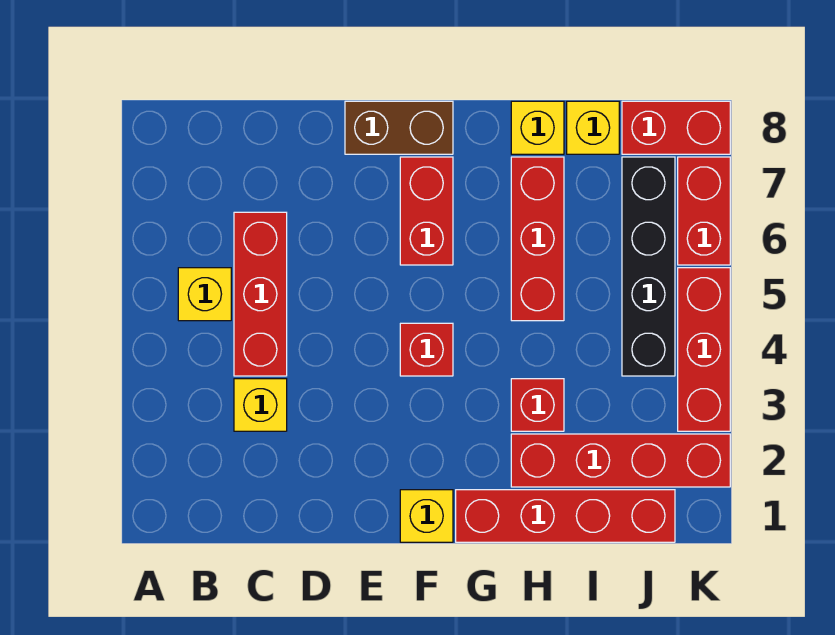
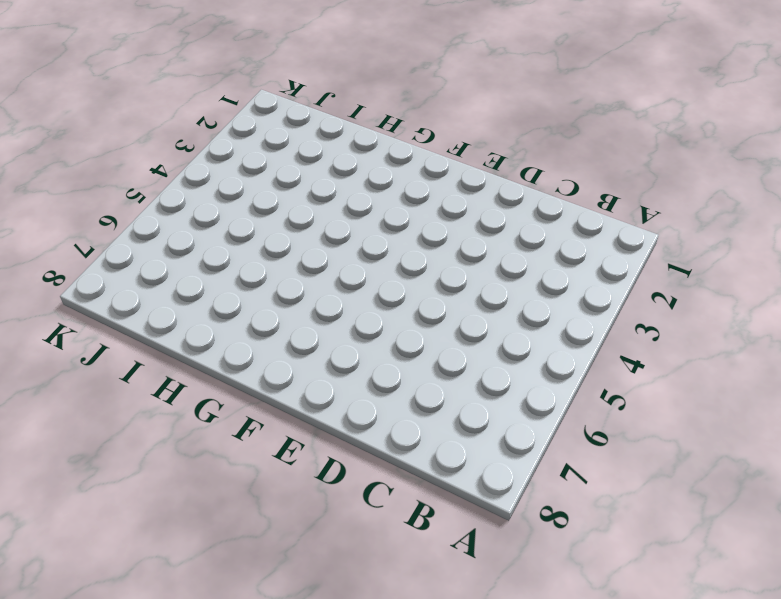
none -> yellow brick B5 level 1
none -> yellow brick C3 level 1
none -> red brick C4:C6 level 1

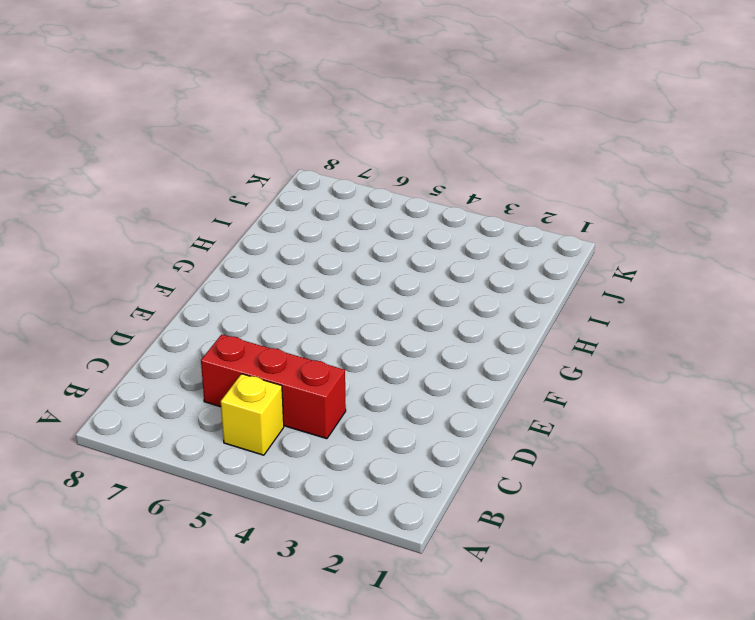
none -> yellow brick C3 level 1
none -> brown brick E8:F8 level 1
none -> yellow brick F1 level 1

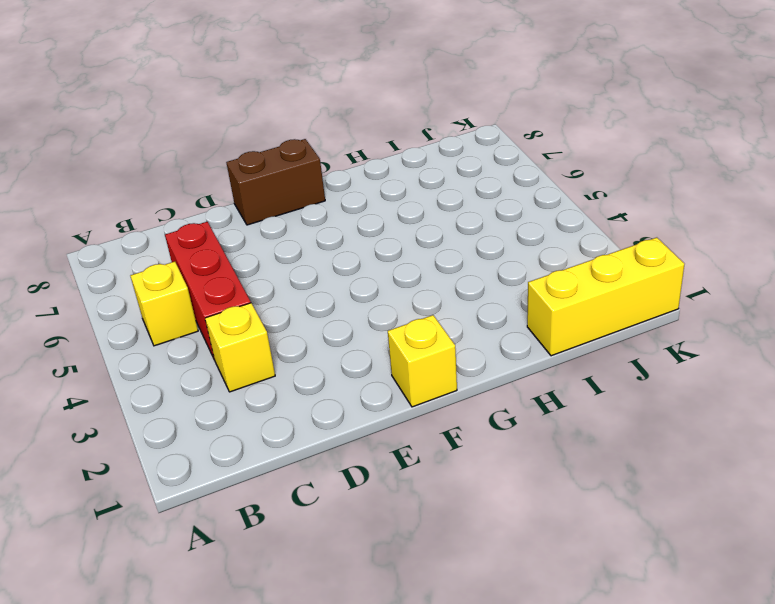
yellow brick I1:K1 level 1 -> red brick G1:J1 level 1
none -> red brick F4 level 1
none -> red brick F6:F7 level 1
none -> red brick H2:K2 level 1

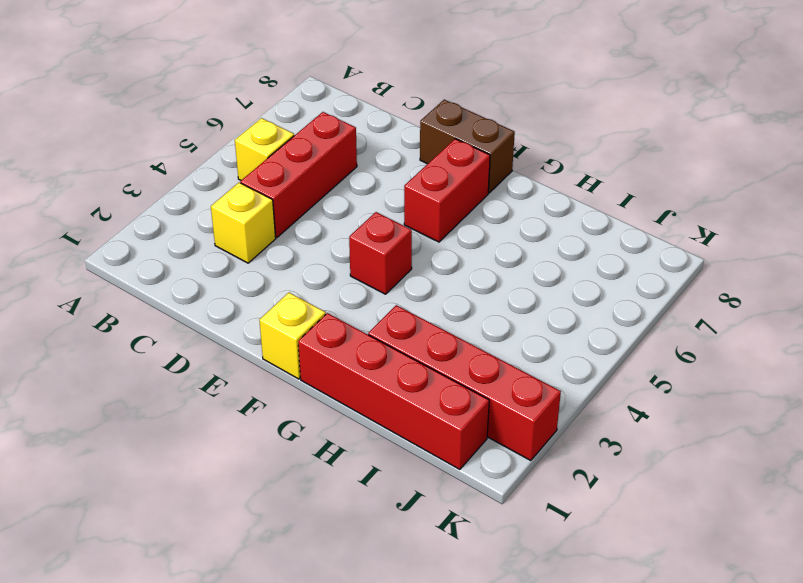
none -> red brick H3 level 1
none -> red brick H5:H7 level 1
none -> yellow brick H8 level 1

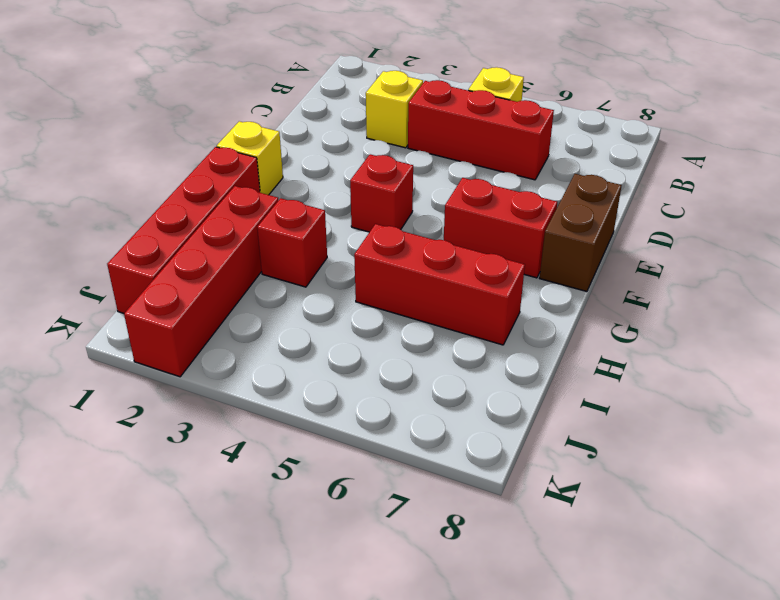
none -> yellow brick H8 level 1
none -> yellow brick I8 level 1
none -> black brick J4:J7 level 1

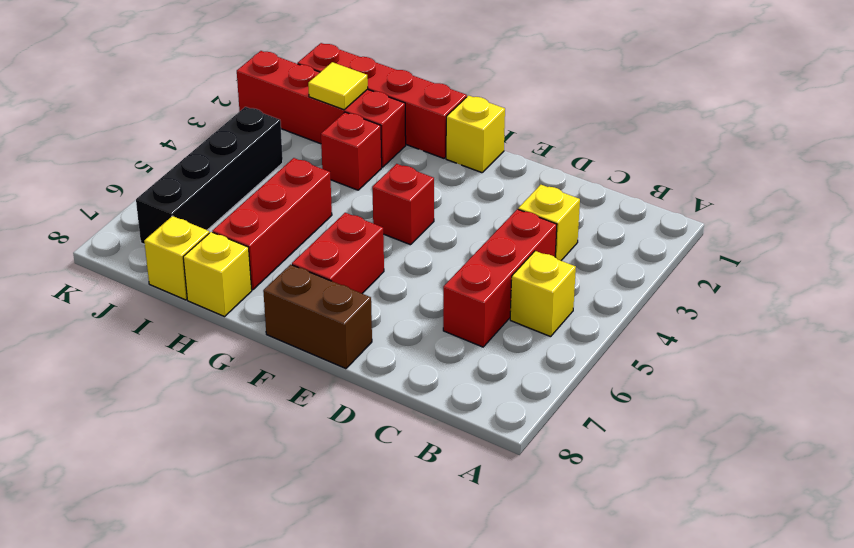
yellow tile I2 level 2 -> none
none -> red brick J8:K8 level 1
none -> red brick K3:K5 level 1
none -> red brick K6:K7 level 1

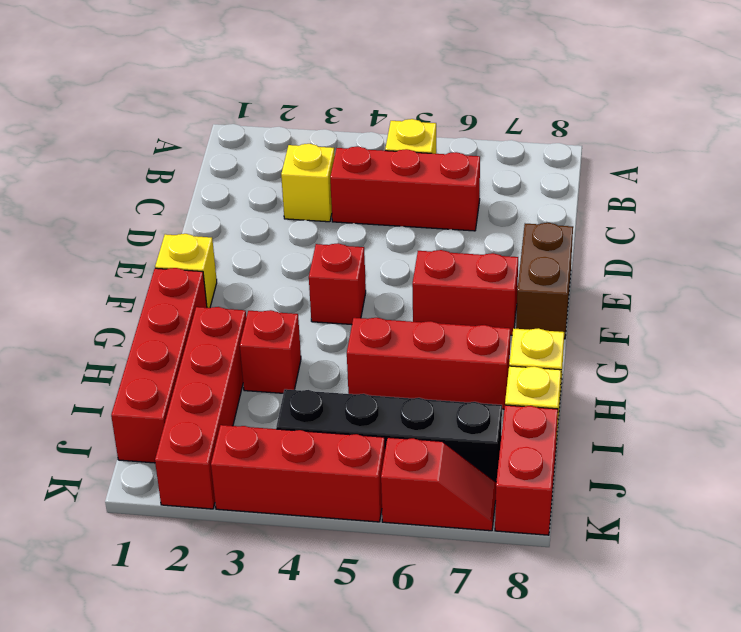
red slope K6:K7 level 1 top 6 -> red brick K6:K7 level 1

